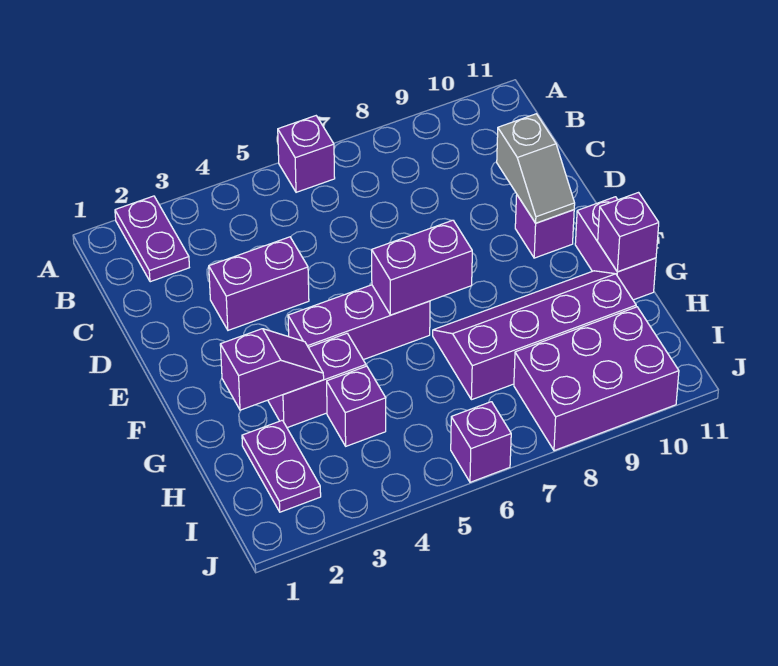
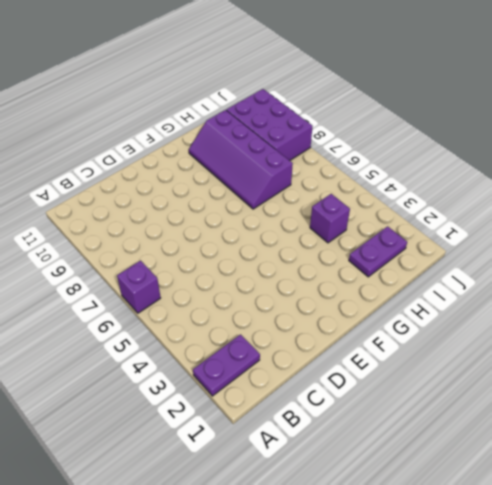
none -> purple brick D3:D4 level 1
none -> purple brick E10 level 1
none -> purple brick F4:F6 level 1

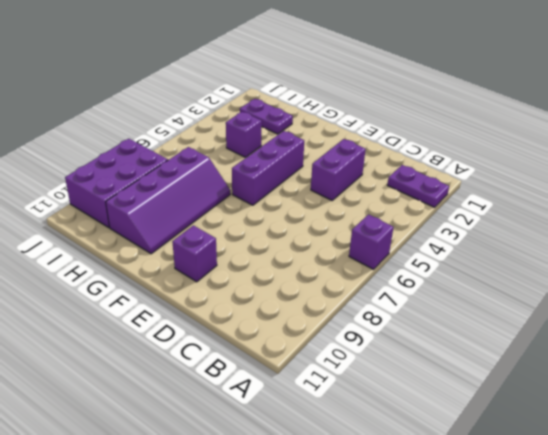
none -> purple brick F11:G11 level 1
none -> purple brick G3:G4 level 1
none -> purple brick J6 level 1

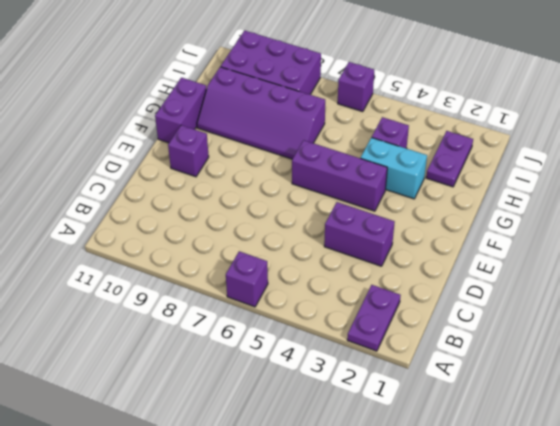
cyan brick G3:G4 level 1 -> purple brick G3:G4 level 1
none -> grey slope D10:E10 level 2 top D
none -> purple brick F6:F7 level 2
none -> purple slope G2:G3 level 2 top 2

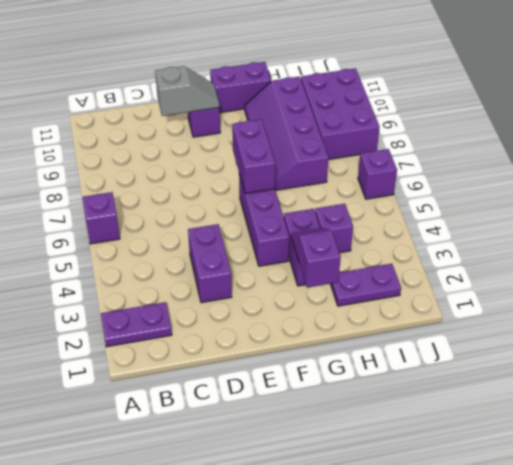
none -> purple brick G11 level 2

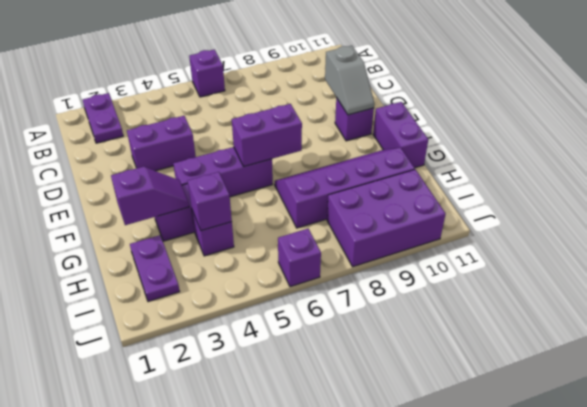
purple brick H4 level 2 -> purple brick G11 level 2

